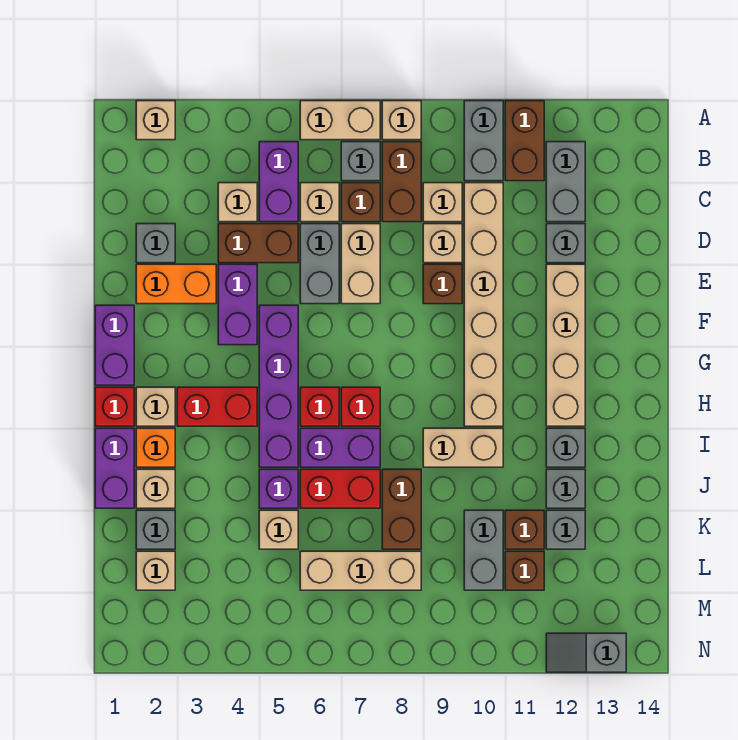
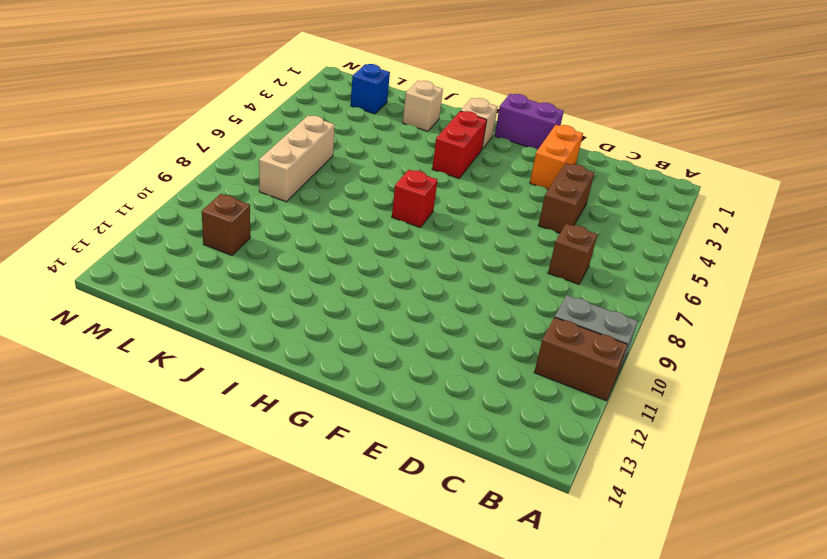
blue brick L2 level 1 -> tan brick L2 level 1
none -> tan brick A2 level 1
none -> tan brick A6:A7 level 1
none -> tan brick A8 level 1
none -> purple brick B5:C5 level 1

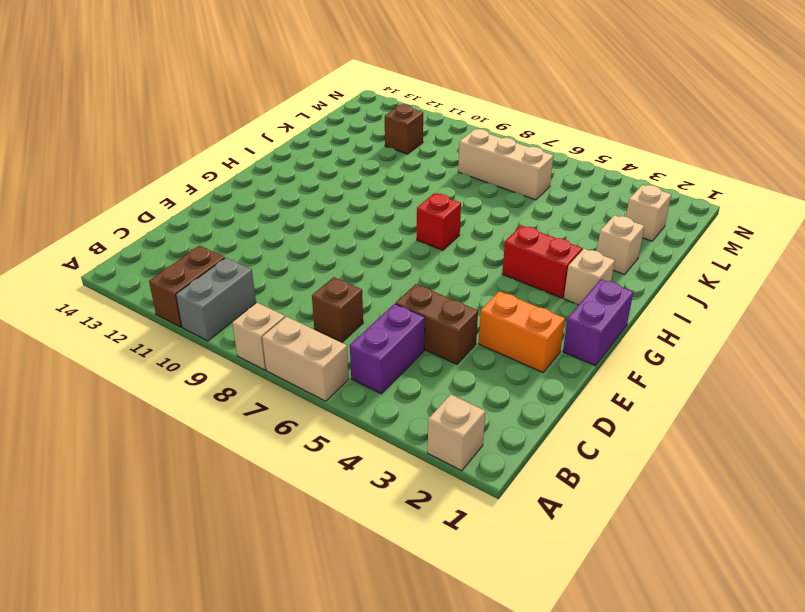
none -> grey brick B7 level 1
none -> brown brick B8:C8 level 1
none -> grey brick B12:C12 level 1
none -> tan brick C4 level 1

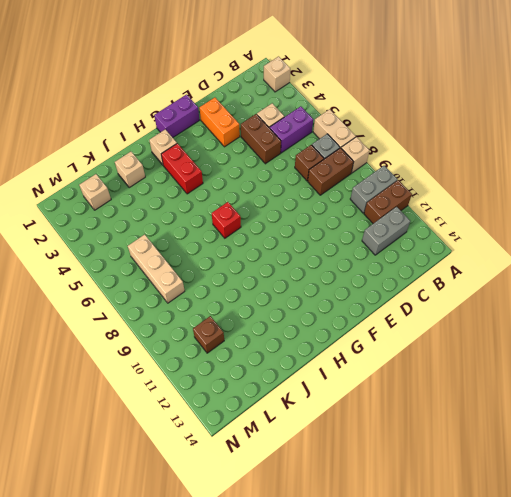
none -> tan brick C6 level 1
none -> tan brick C9 level 1
none -> tan brick C10:H10 level 1
none -> grey brick D2 level 1

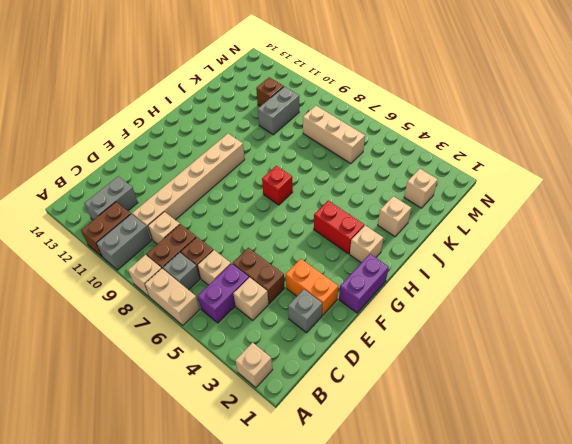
none -> grey brick D6:E6 level 1
none -> tan brick D7:E7 level 1
none -> tan brick D9 level 1
none -> grey brick D12 level 1

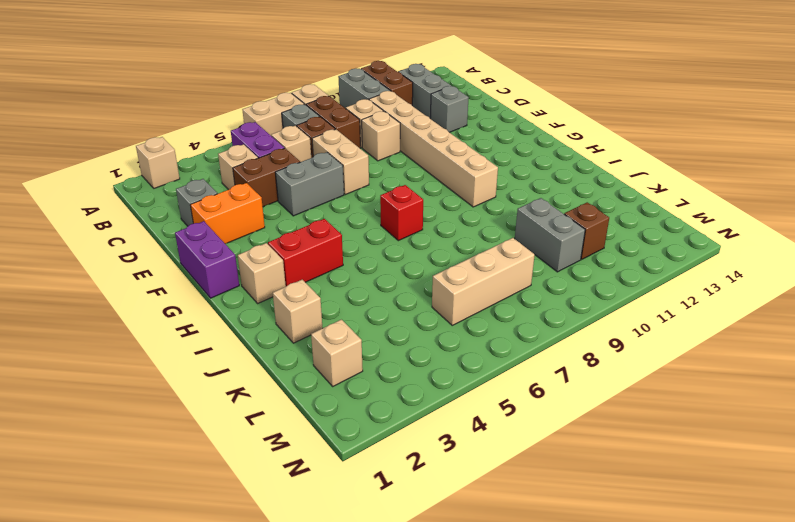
grey brick E5:E6 level 1 -> grey brick D6:E6 level 1
none -> purple brick E4:F4 level 1
none -> brown brick E9 level 1
none -> tan brick E12:H12 level 1
none -> purple brick F5:I5 level 1

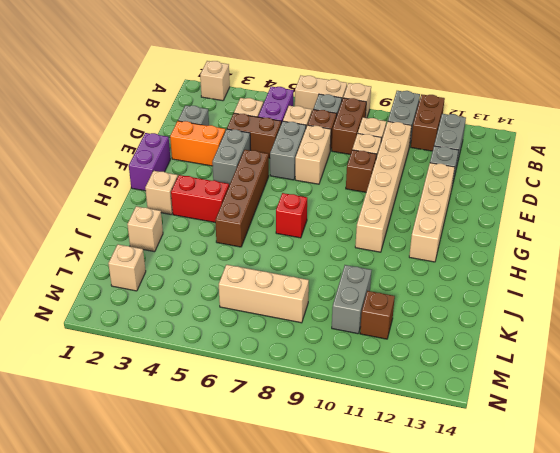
grey brick E4:F4 level 1 -> purple brick E4:F4 level 1
brown brick F5:I5 level 1 -> purple brick F5:I5 level 1
none -> red brick H1 level 1
none -> red brick H6 level 1
none -> purple brick I1:J1 level 1
none -> orange brick I2 level 1

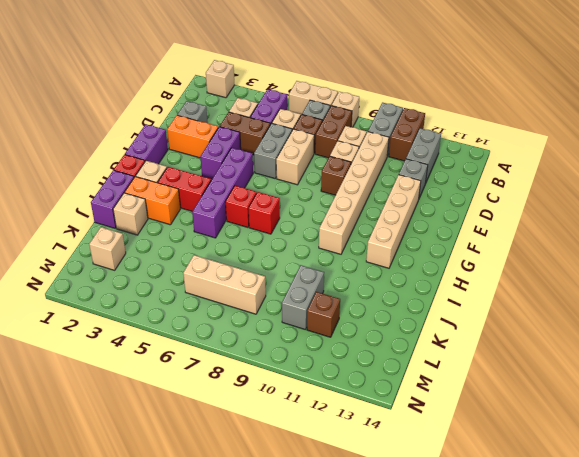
orange brick I2:I3 level 1 -> orange brick I2 level 1
none -> purple brick I6:I7 level 1
none -> tan brick I9:I10 level 1
none -> grey brick I12 level 1
none -> purple brick J5 level 1

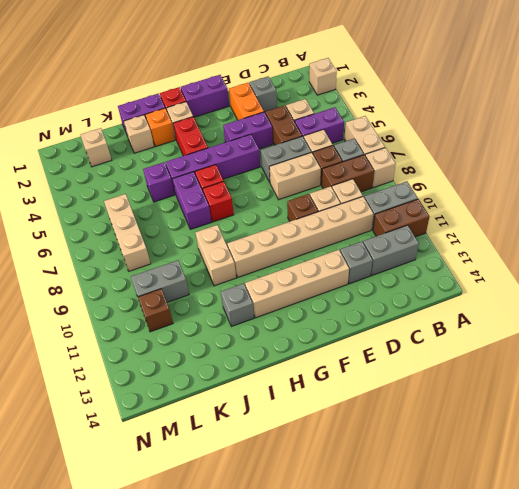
none -> red brick J6:J7 level 1
none -> brown brick J8:K8 level 1
none -> grey brick J12 level 1
none -> grey brick K2 level 1

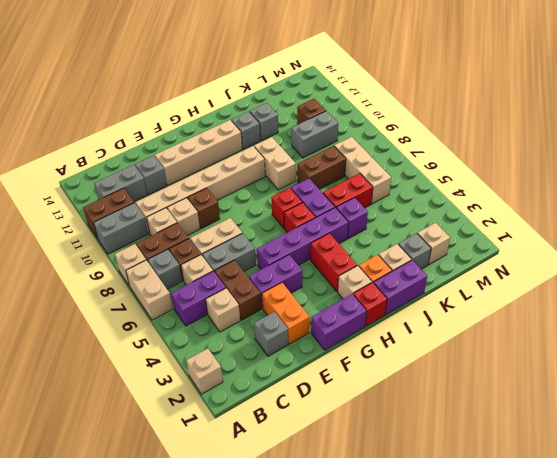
red brick J6:K6 level 1 -> red brick J6:J7 level 1
none -> tan brick K5 level 1
none -> brown brick K11 level 1
none -> grey brick K12 level 1
none -> grey slope N12:N13 level 1 top 13

